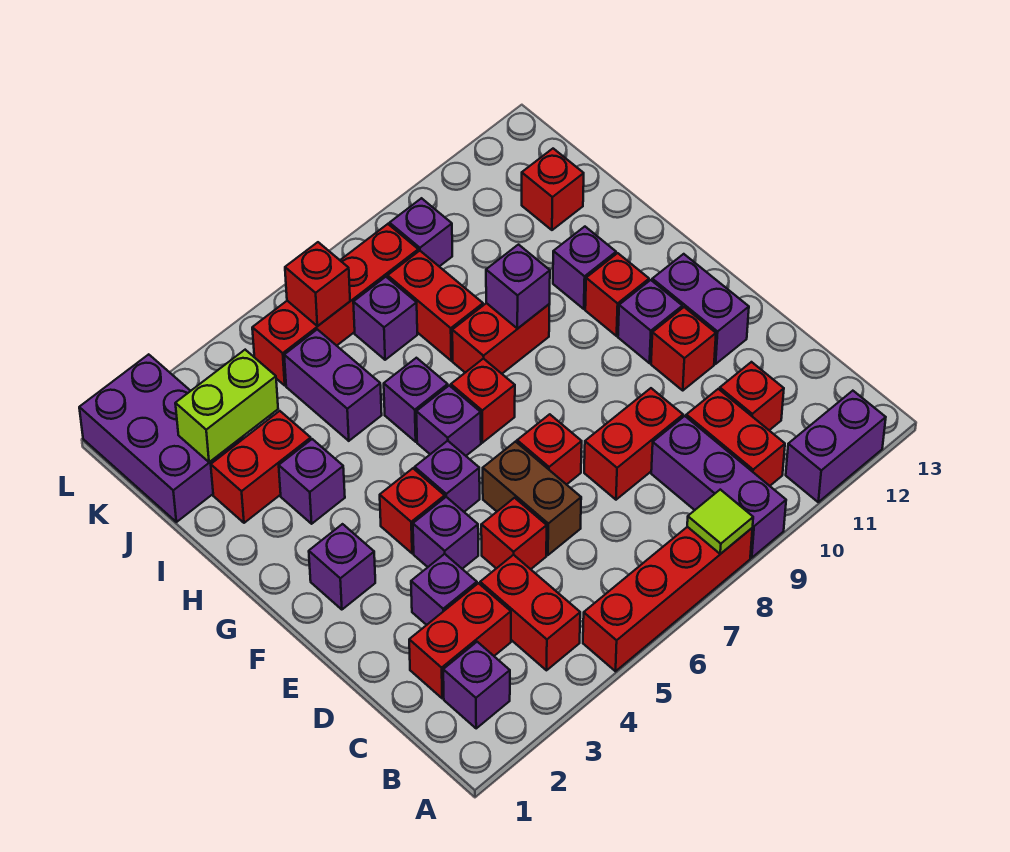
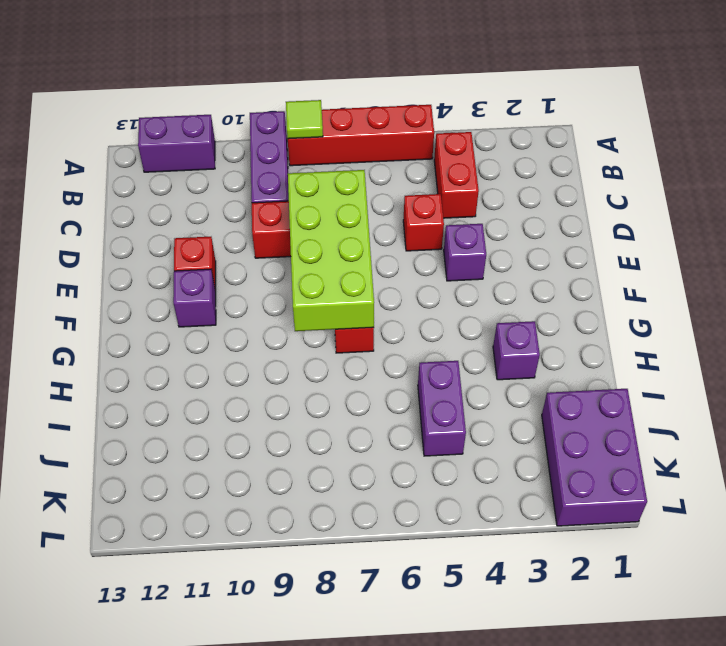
lime brick D7:G8 level 2 -> none
none -> purple brick B2 level 1
none -> red brick B10:C10 level 1
none -> red brick C2:C3 level 1
none -> red brick C11 level 1

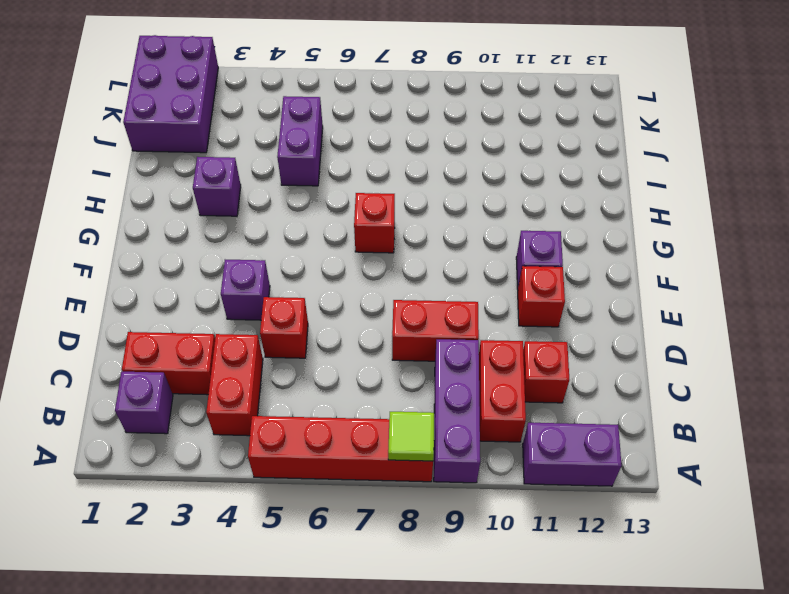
none -> purple brick D3 level 1
none -> brown brick D6:E6 level 1
none -> red brick E7 level 1
none -> purple brick E12:F12 level 1

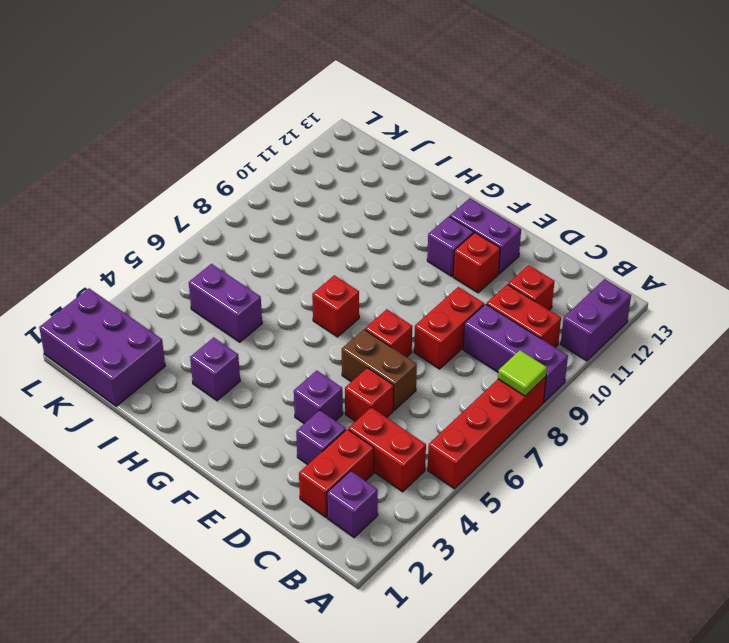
none -> purple brick F2 level 1
none -> red brick F4 level 1
none -> purple brick F5 level 1
none -> purple brick G6 level 1

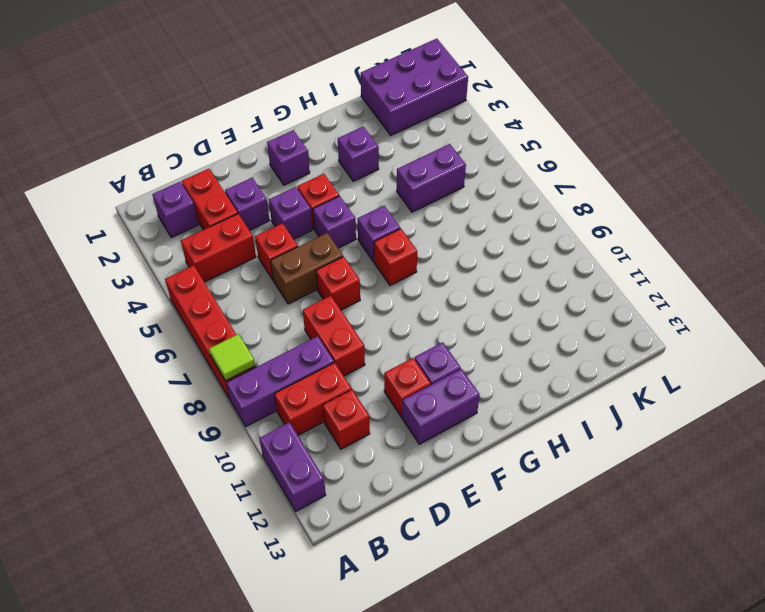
none -> red brick G11 level 1
none -> purple brick H6 level 1
none -> red brick H8:H9 level 1
none -> purple brick H11 level 1

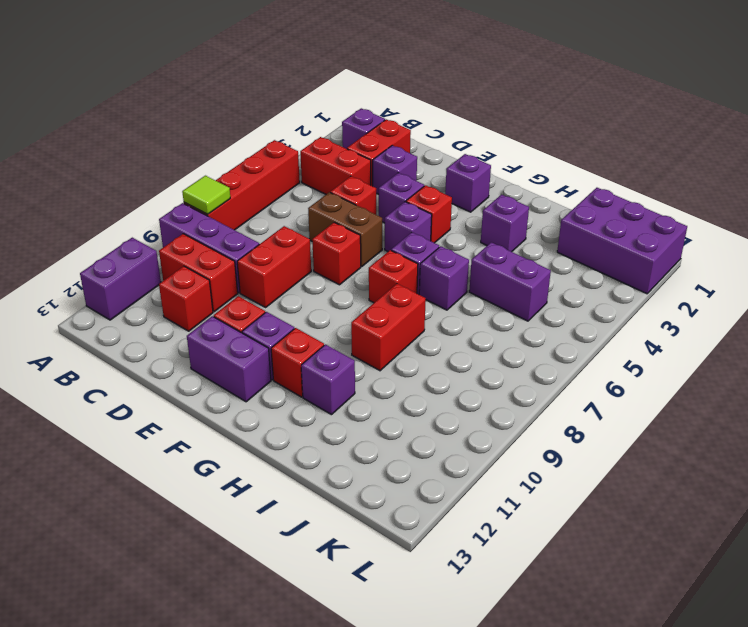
none -> red brick I2:I3 level 1
none -> red brick I8:J8 level 1
none -> purple brick J7 level 1
none -> red brick J12 level 1

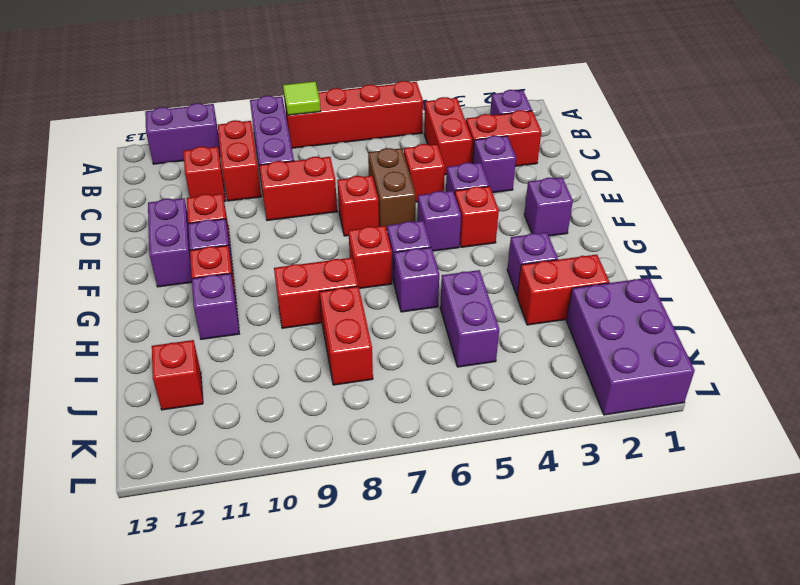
none -> purple brick J7 level 1
none -> red brick K5:K8 level 1
none -> purple brick K9 level 1
none -> purple brick H9 level 2

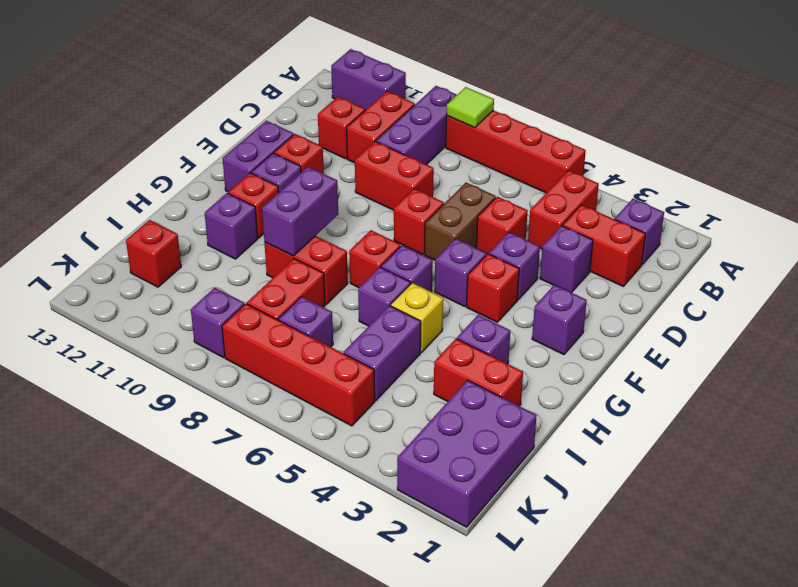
purple brick G9:H9 level 2 -> purple brick H9 level 2
yellow brick H5 level 1 -> none
none -> lime brick J2:J3 level 2
none -> red brick K6 level 2

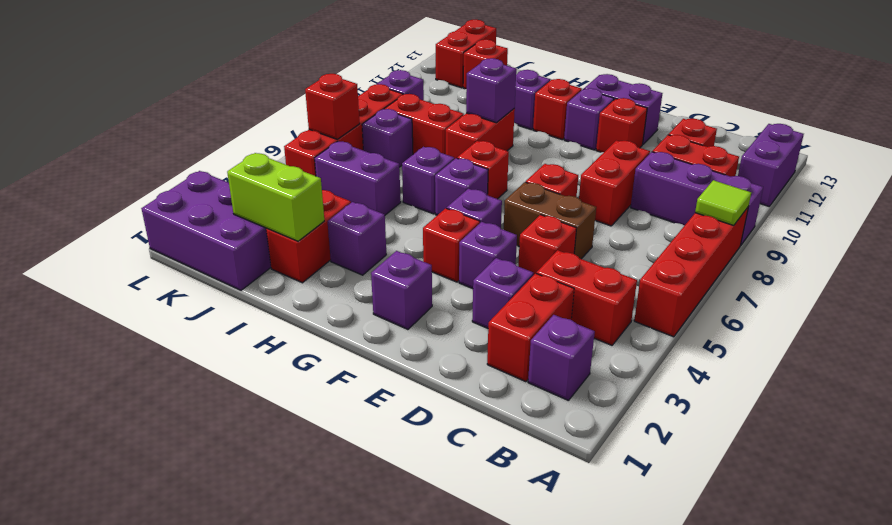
lime brick I2:J2 level 2 -> lime brick J2:J3 level 2
red brick K12:K13 level 1 -> none

